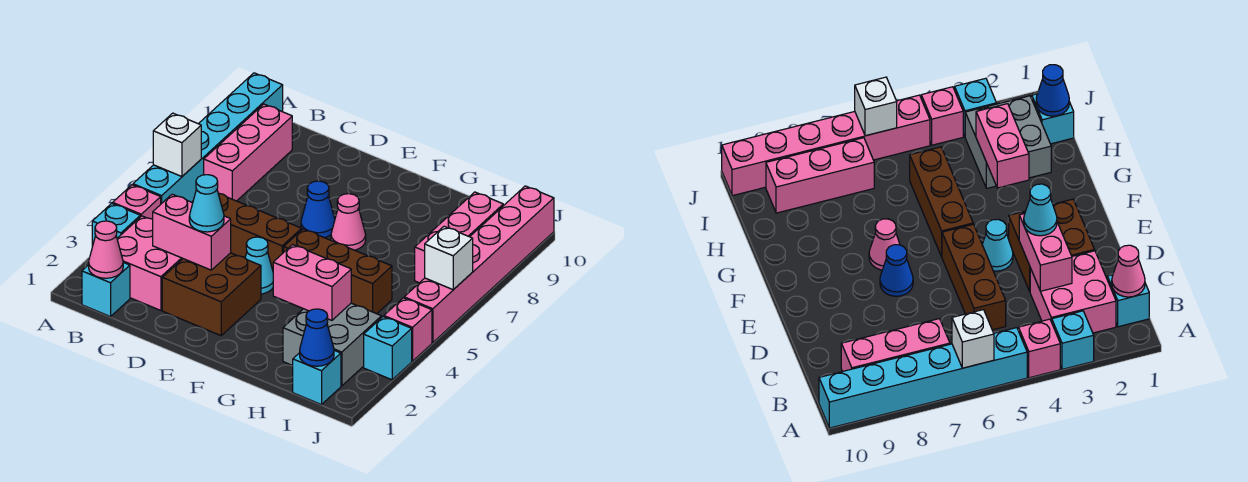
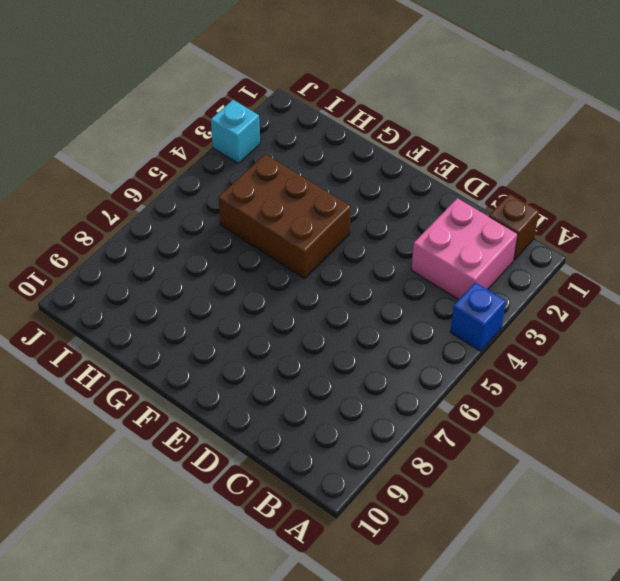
blue brick A4 level 1 -> pink brick A4 level 1
brown brick B1 level 1 -> cyan brick B1 level 1
brown brick F4:H5 level 1 -> brown brick F5:H5 level 1
none -> cyan brick A3 level 1
none -> cyan brick A5:A10 level 1
none -> pink brick B7:B9 level 1

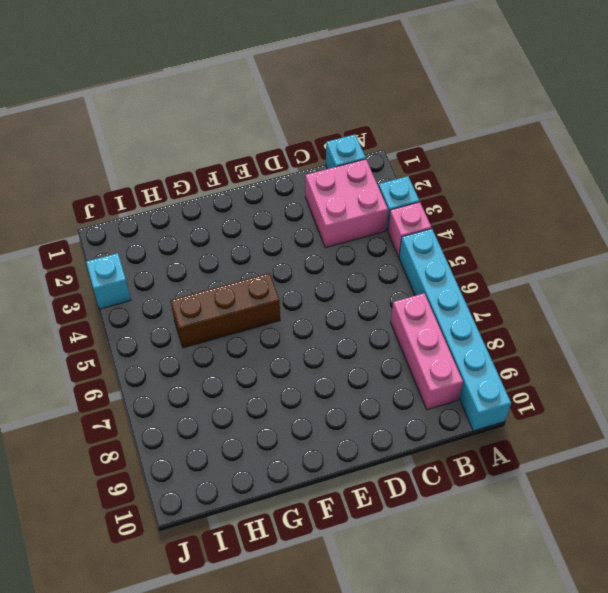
none -> brown brick C5:E5 level 1
none -> brown brick D2:E3 level 1
none -> cyan cone E4 level 1

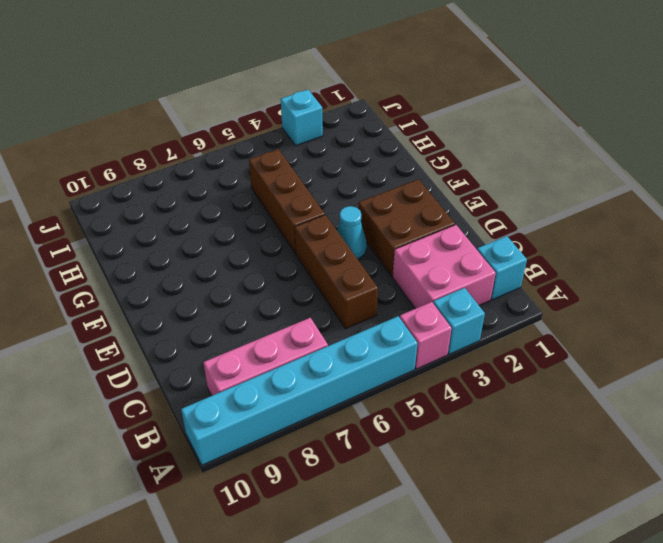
none -> blue cone E7 level 1
none -> pink cone F7 level 1
none -> grey brick H2:I3 level 1

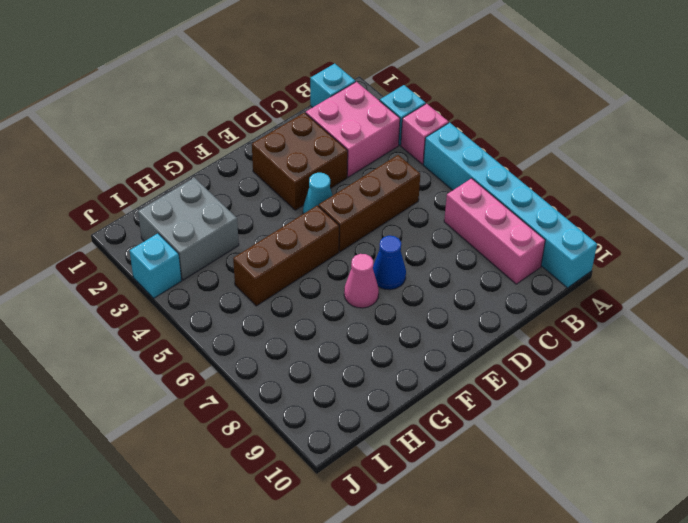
none -> cyan brick I1 level 1
none -> pink brick I7:I9 level 1
none -> pink brick J4 level 1

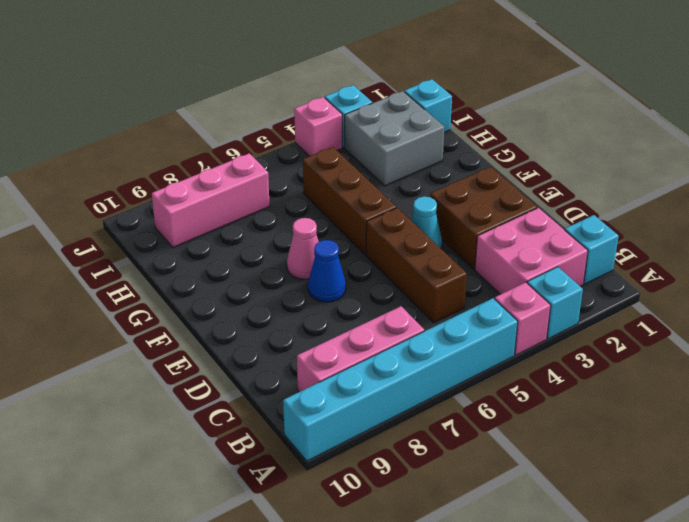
none -> pink brick J5:J10 level 1
none -> white brick A6 level 2
none -> pink cone B1 level 2

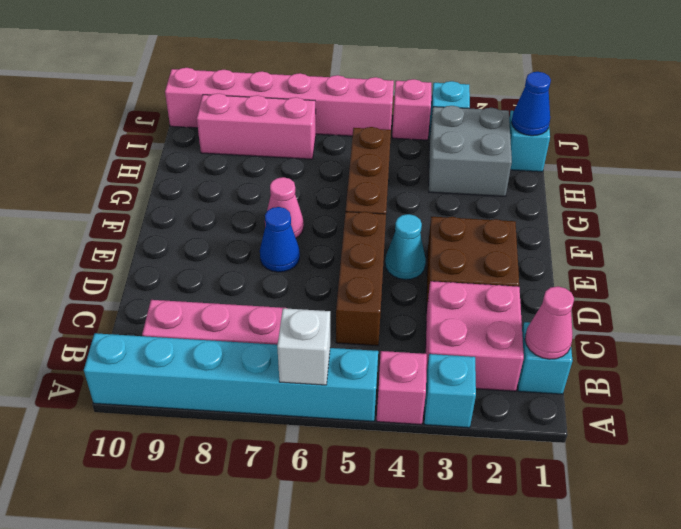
none -> pink brick C3:D3 level 2
none -> pink brick G3:H3 level 2
none -> white brick J6 level 2

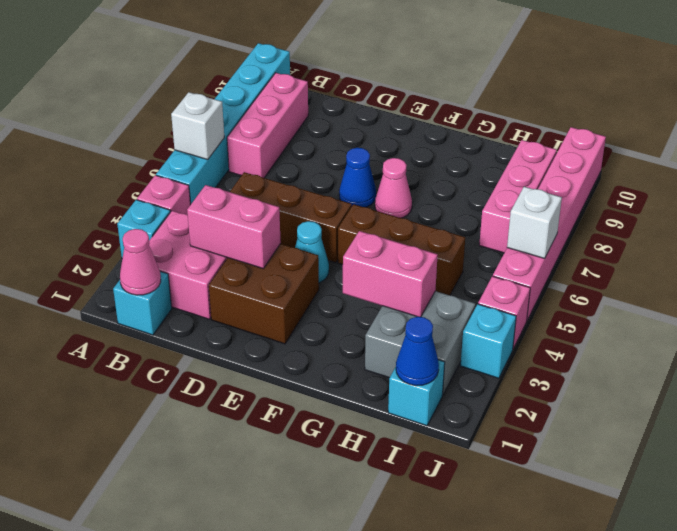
none -> cyan cone D3 level 3

